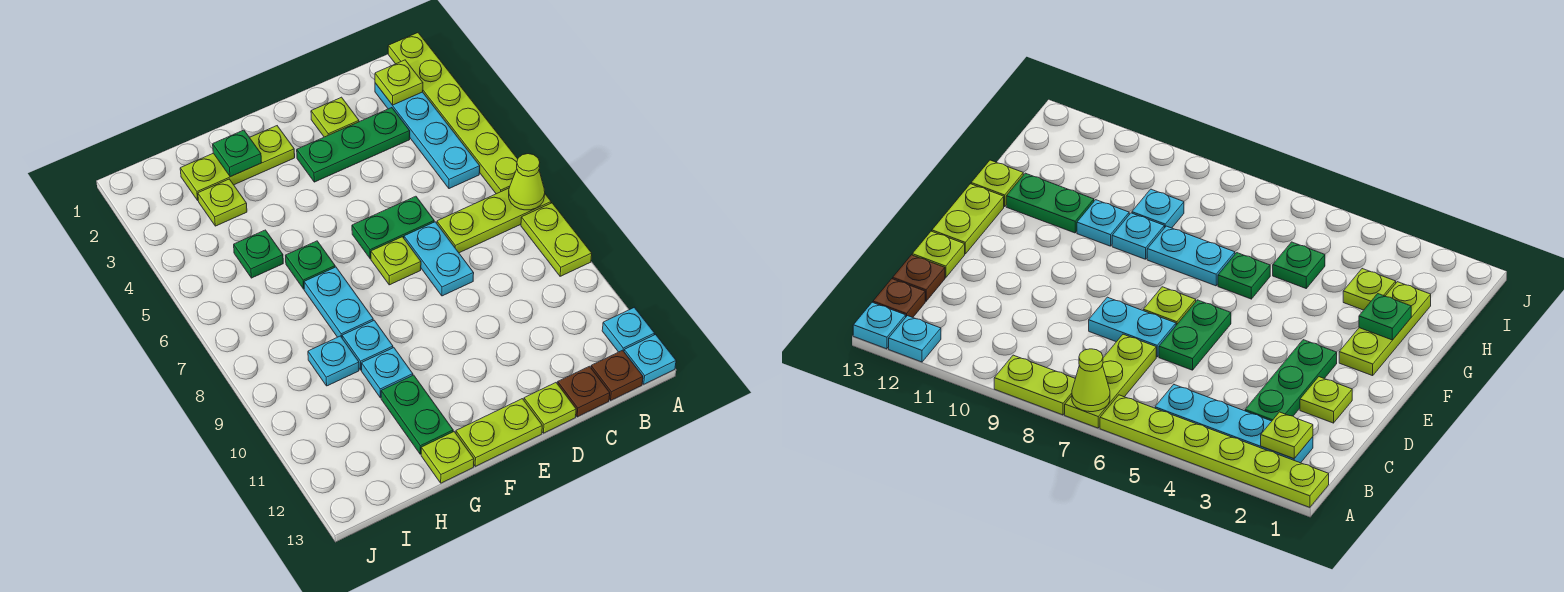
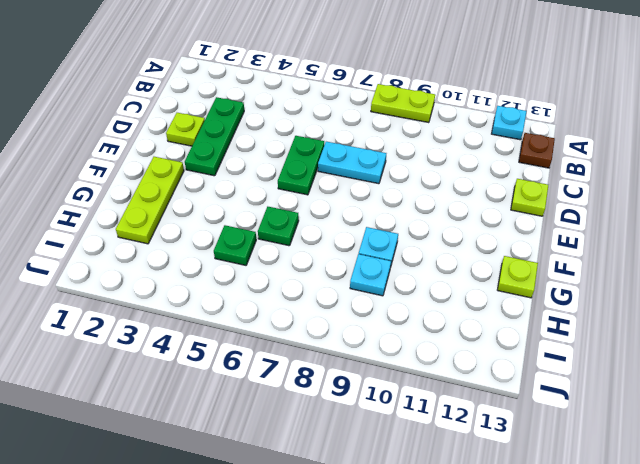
none -> lime plate A1:A6 level 1
none -> lime plate A7:C7 level 1
none -> cyan plate A13 level 1

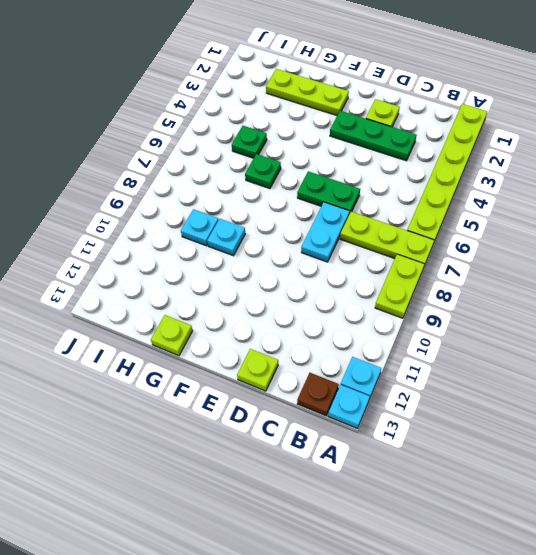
none -> cyan plate B2:B5 level 1
none -> brown plate C13 level 1
none -> lime plate E7 level 1

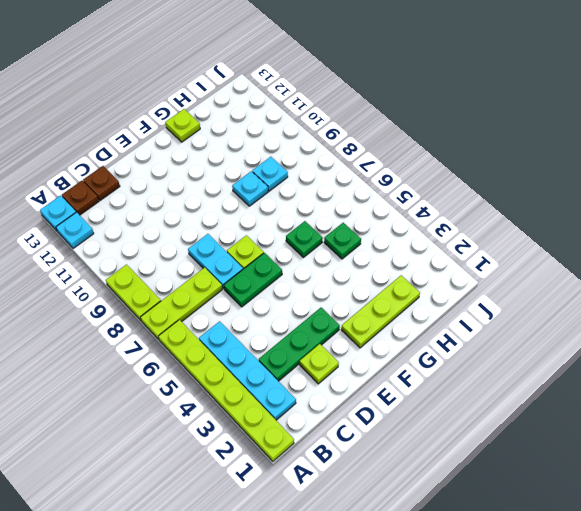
none -> lime plate D13 level 1
none -> lime plate E13:F13 level 1
none -> cyan plate G7:G8 level 1

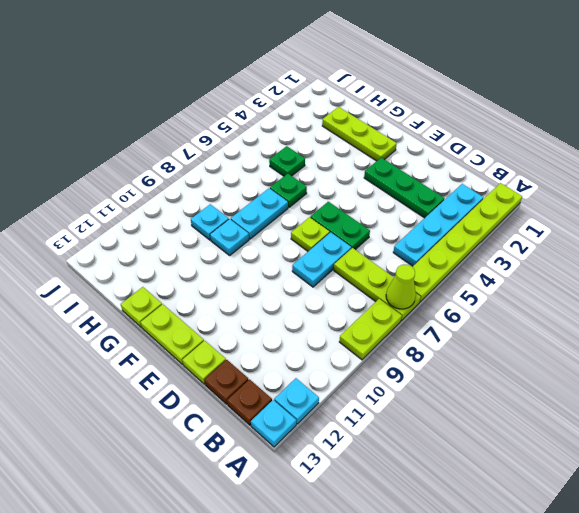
none -> lime plate D2 level 1
none -> cyan plate G10 level 1
none -> green plate G11:G12 level 1

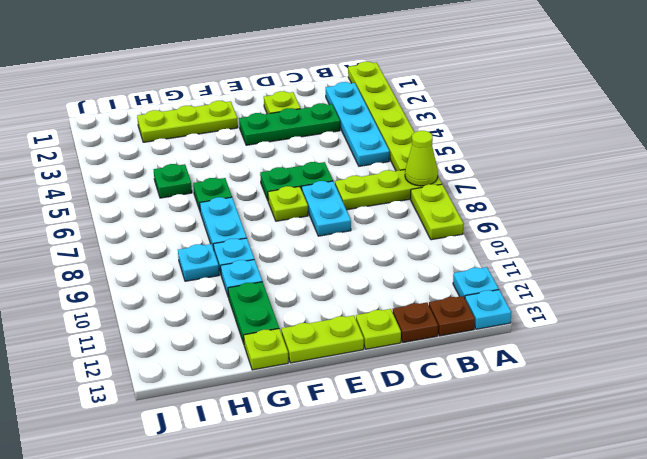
none -> lime plate H3 level 1
none -> lime plate B2 level 2
none -> green plate G2 level 2

